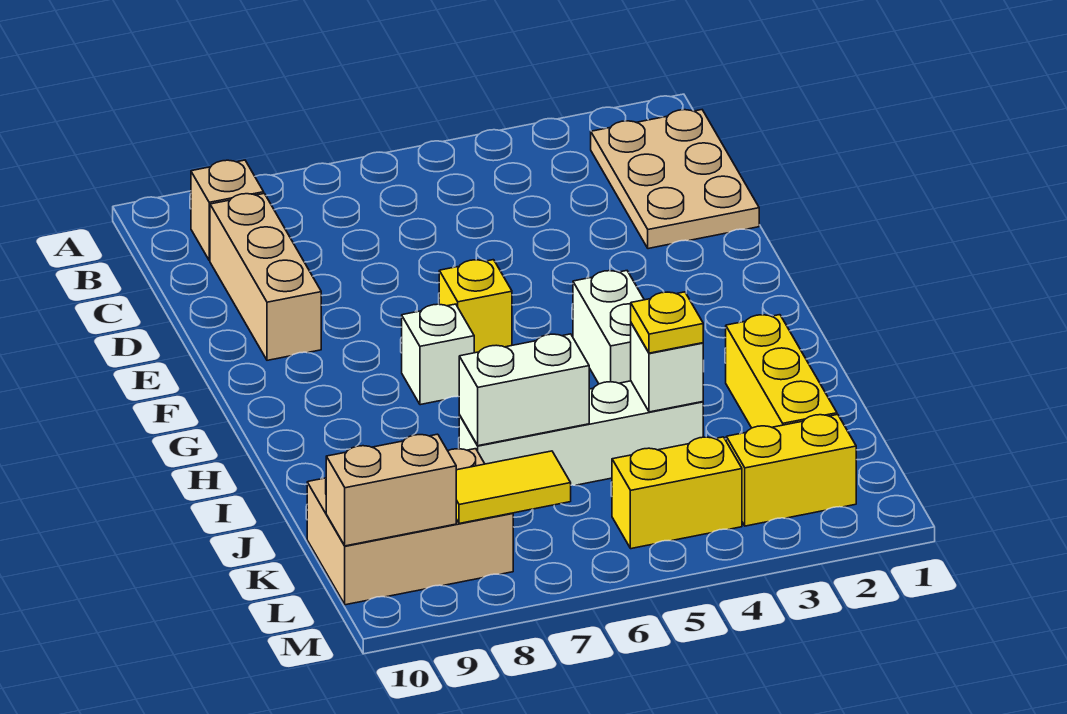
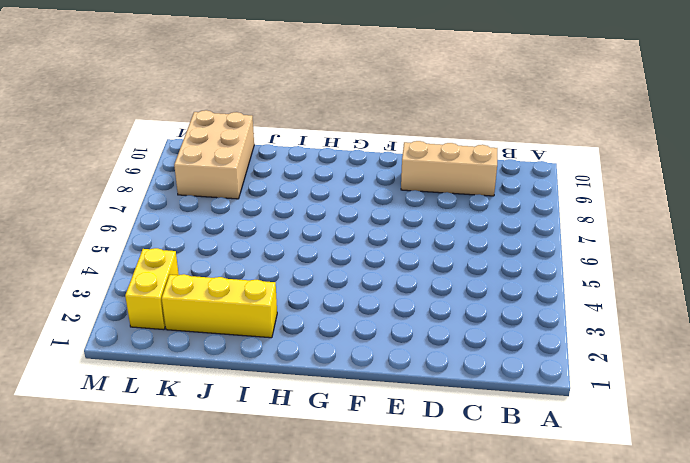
none -> tan plate B1:D2 level 1
none -> tan brick B9 level 1
none -> yellow brick F6 level 1

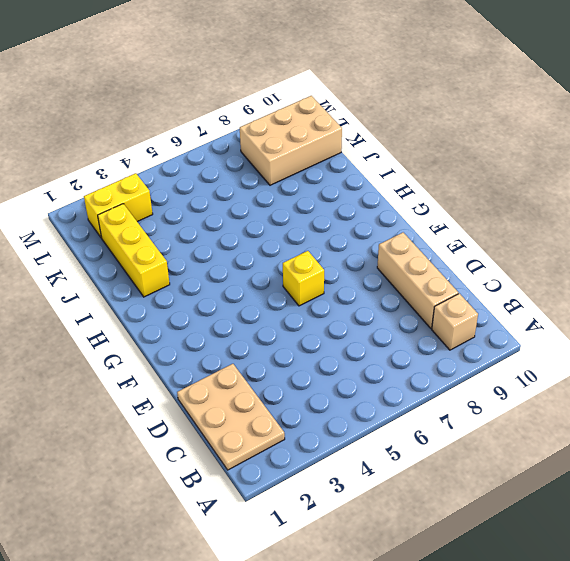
none -> white brick G4:H4 level 1
none -> white brick G7 level 1
none -> white brick J4:J7 level 1

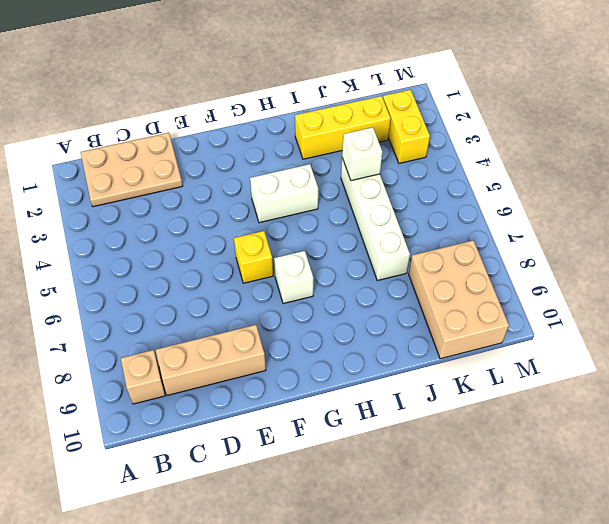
none -> yellow brick L4:L5 level 1
none -> white brick J6:J7 level 2
none -> yellow tile L7:L8 level 2

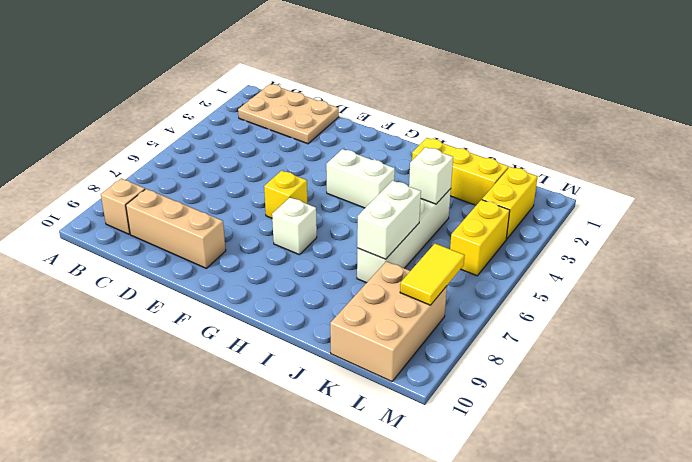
none -> tan brick L9:L10 level 2
none -> yellow plate J4 level 3

